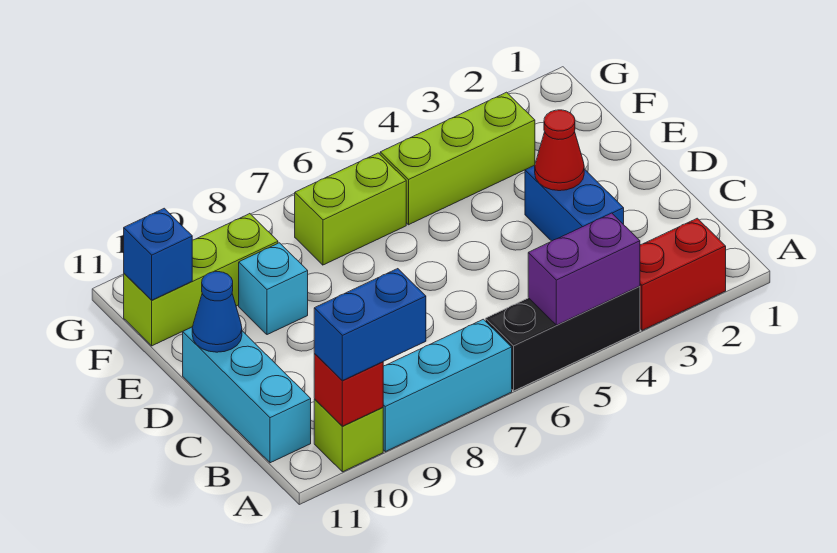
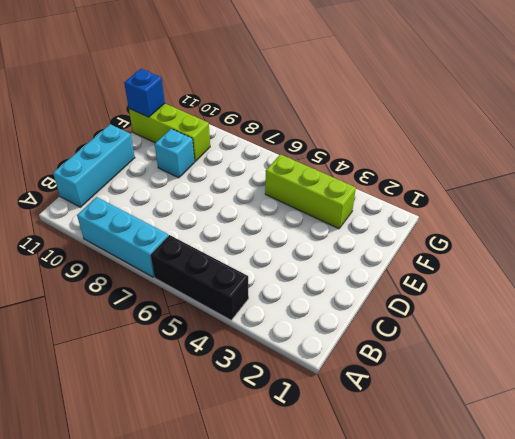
none -> red brick A2:A3 level 1
none -> lime brick A10 level 1
none -> blue brick C3:D3 level 1

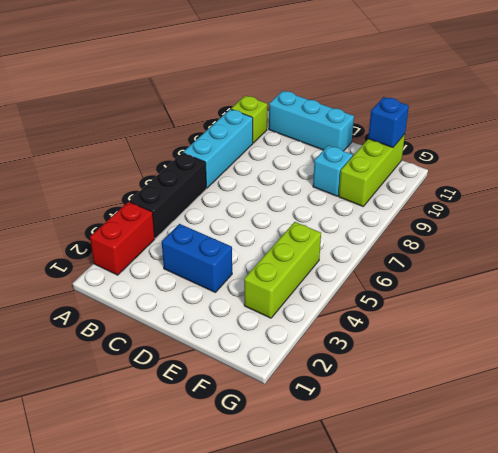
none -> lime brick F6:F7 level 1
none -> purple brick A4:A5 level 2
none -> red brick A10 level 2

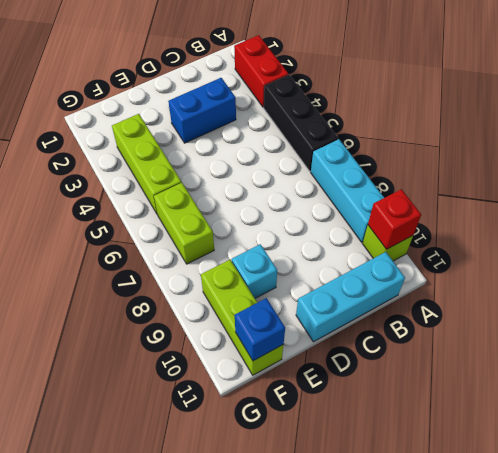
none -> purple brick A4:A5 level 2
none -> red cone D3 level 2
none -> blue cone D11 level 2

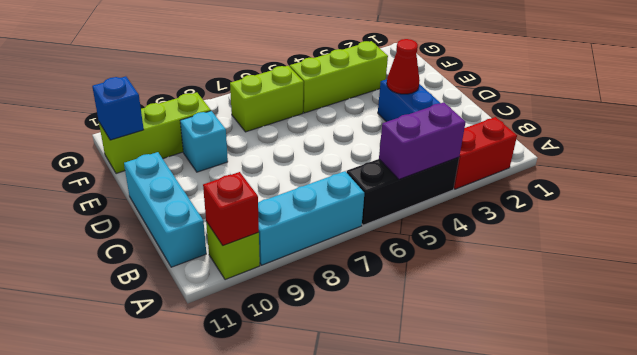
none -> blue cone D11 level 2
none -> blue brick A9:A10 level 3

